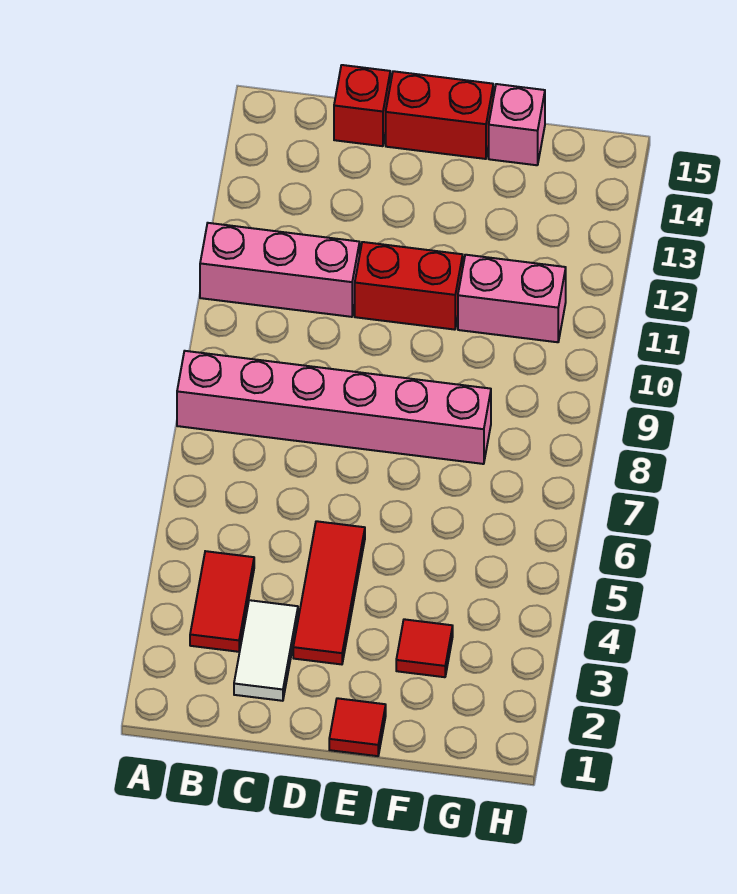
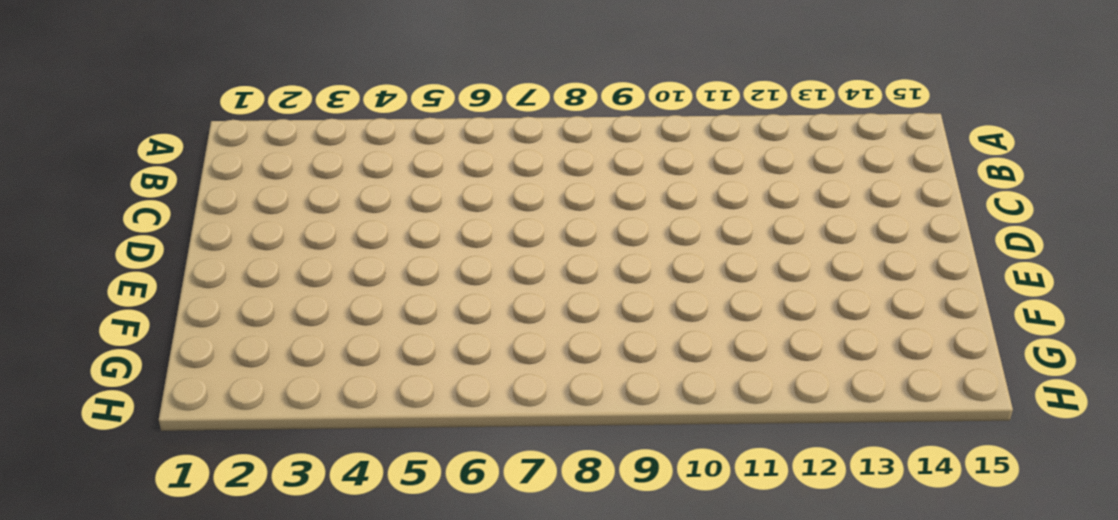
none -> pink brick A8:F8 level 1
none -> pink brick A11:C11 level 1
none -> red tile B3:B4 level 1

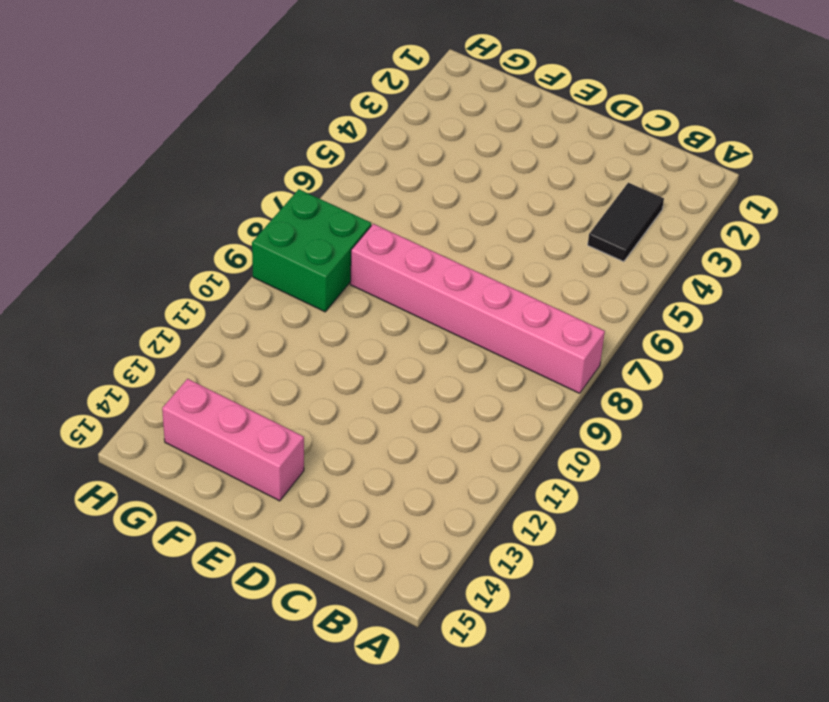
black tile B3:B4 level 1 -> red tile B3:B4 level 1
pink brick E14:G14 level 1 -> pink brick A11:C11 level 1
green brick G8:H9 level 1 -> none
none -> white tile C2:C3 level 1
none -> red brick C15 level 1
none -> red tile D3:D5 level 1

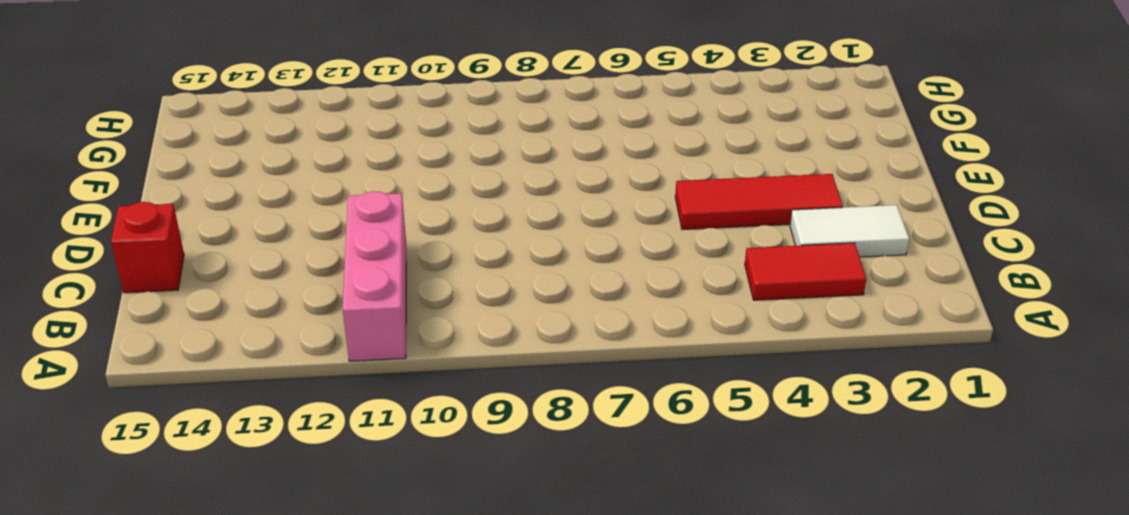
none -> pink brick A8:F8 level 1
none -> red brick D11:E11 level 1
none -> red brick D15:E15 level 1

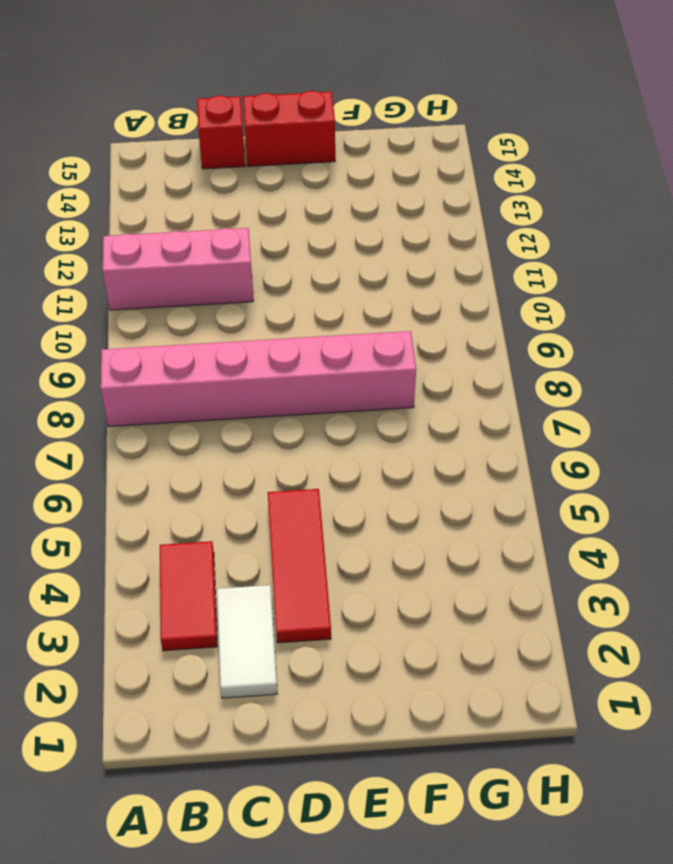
none -> red brick D11:E11 level 1
none -> red tile E1 level 1
none -> red tile F3 level 1

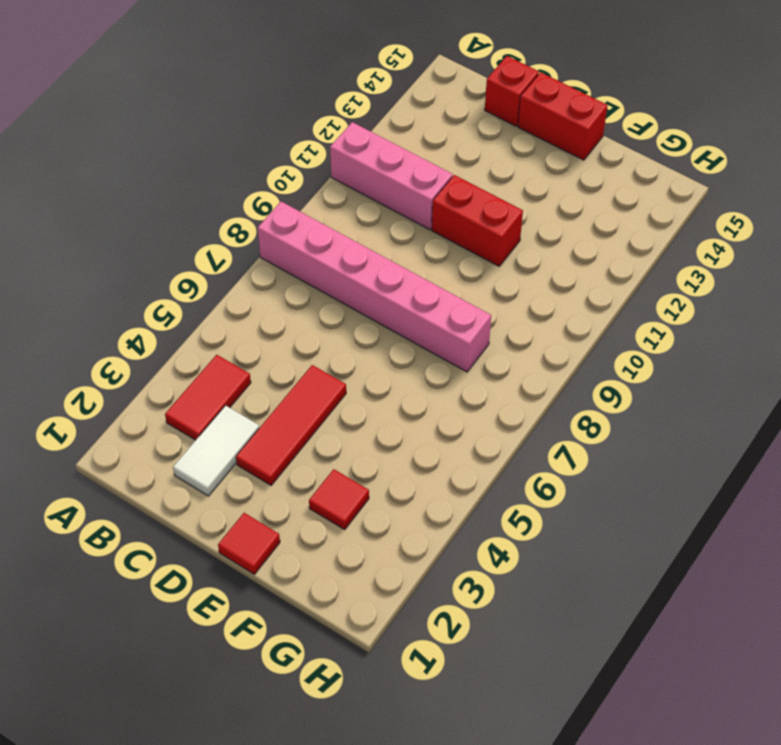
none -> pink brick F11:G11 level 1
none -> pink brick F15 level 1

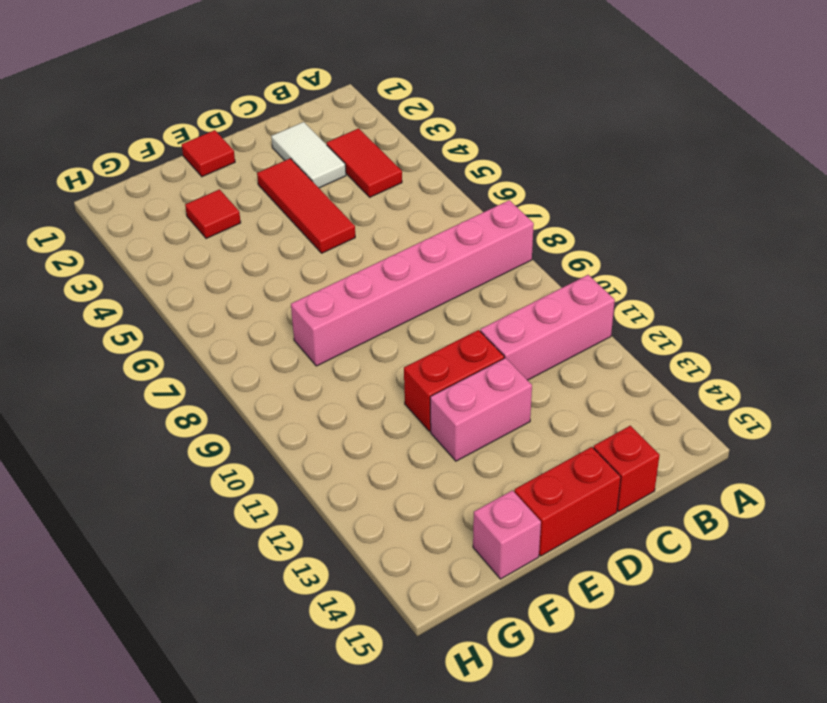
pink brick D12:E12 level 1 -> pink brick F11:G11 level 1

